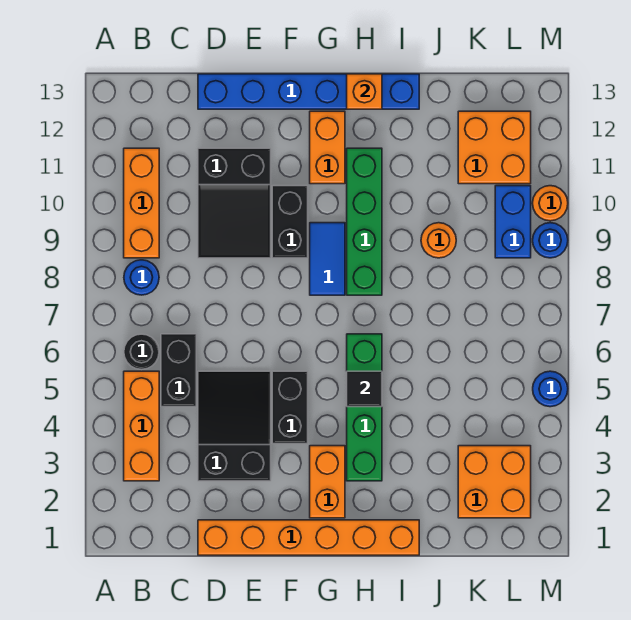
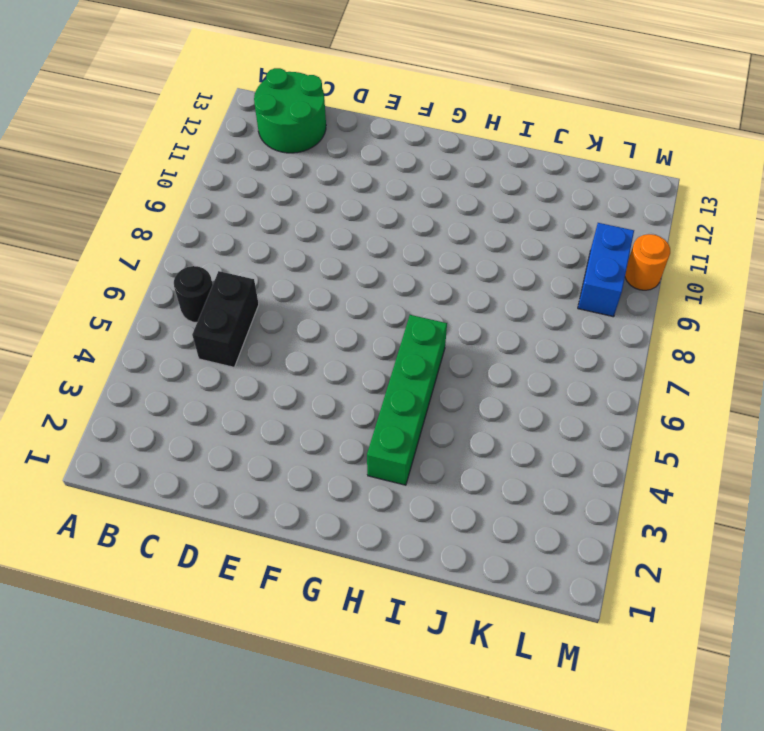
green round brick B12:C13 level 1 -> none
none -> orange brick B3:B5 level 1
none -> blue round brick B8 level 1
none -> orange brick B9:B11 level 1

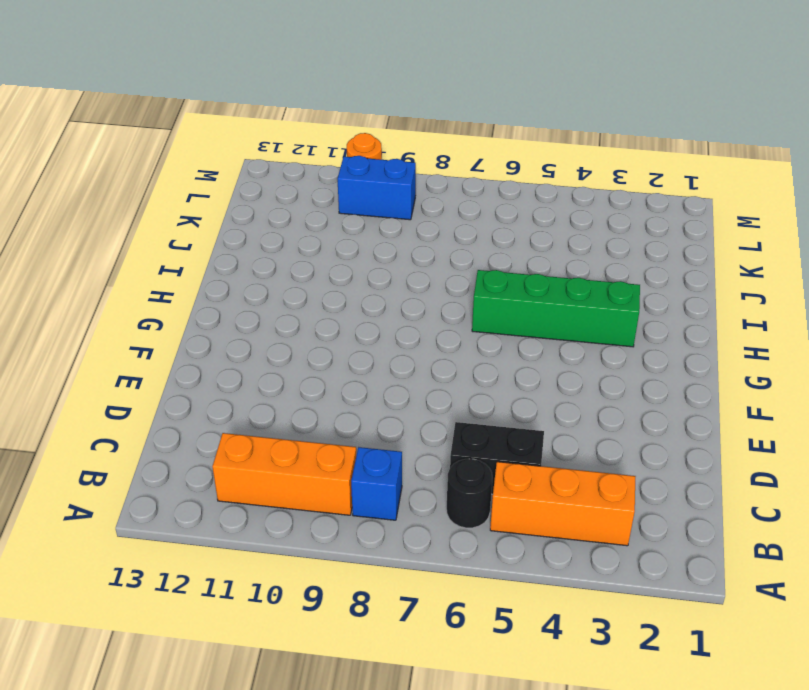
blue brick B8 level 1 -> blue round brick B8 level 1
none -> orange brick D1:I1 level 1
none -> black slope D3:E5 level 1 top 3
none -> black slope D9:E11 level 1 top 11

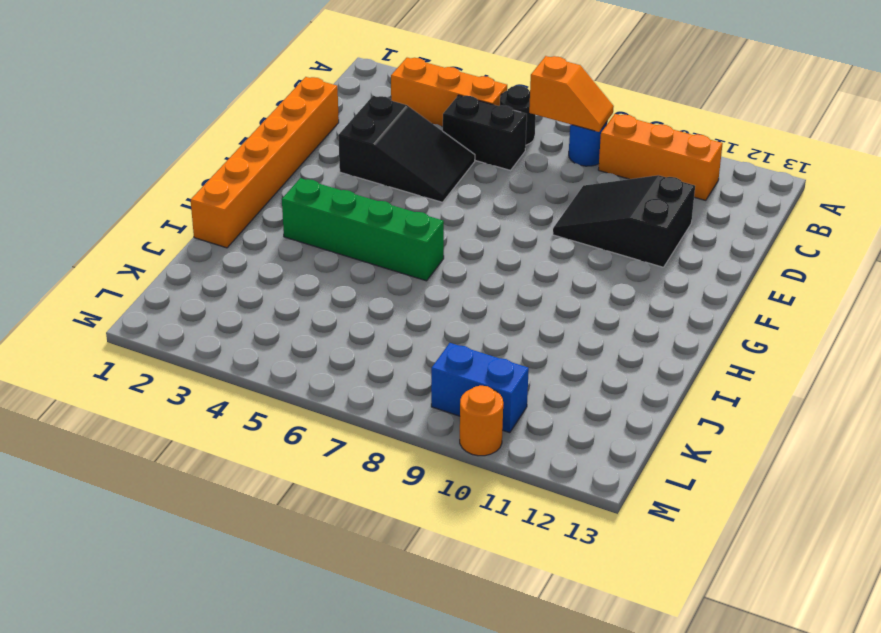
orange slope B7:B8 level 2 top 7 -> none
none -> blue brick D13:I13 level 1
none -> black brick F4:F5 level 1
none -> black brick F9:F10 level 1

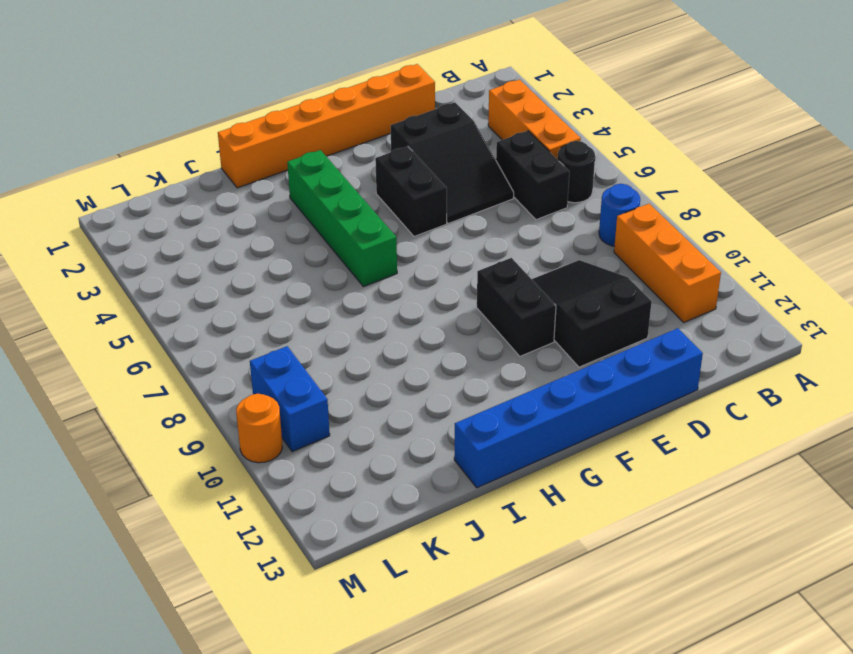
none -> orange brick G2:G3 level 1
none -> blue tile G8:G9 level 1
none -> orange brick G11:G12 level 1

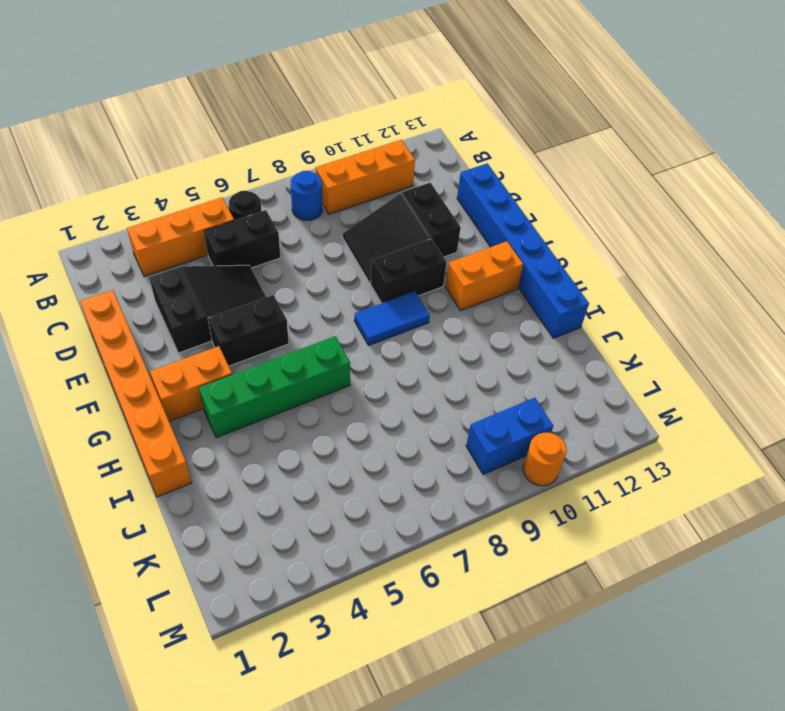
none -> green brick H8:H11 level 1
none -> orange round brick J9 level 1
none -> orange brick K2:L3 level 1

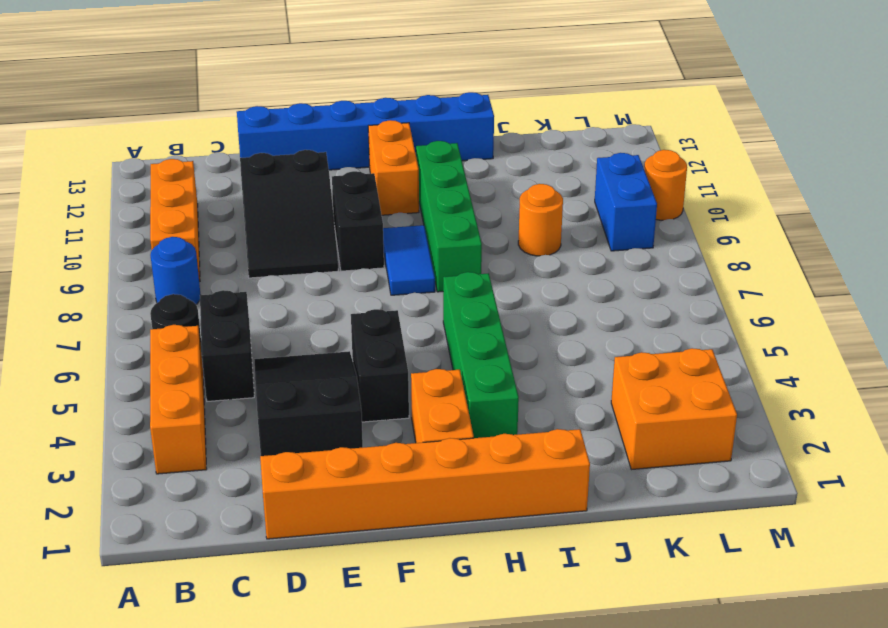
none -> orange brick K11:L12 level 1
none -> blue round brick M5 level 1
none -> blue round brick M9 level 1

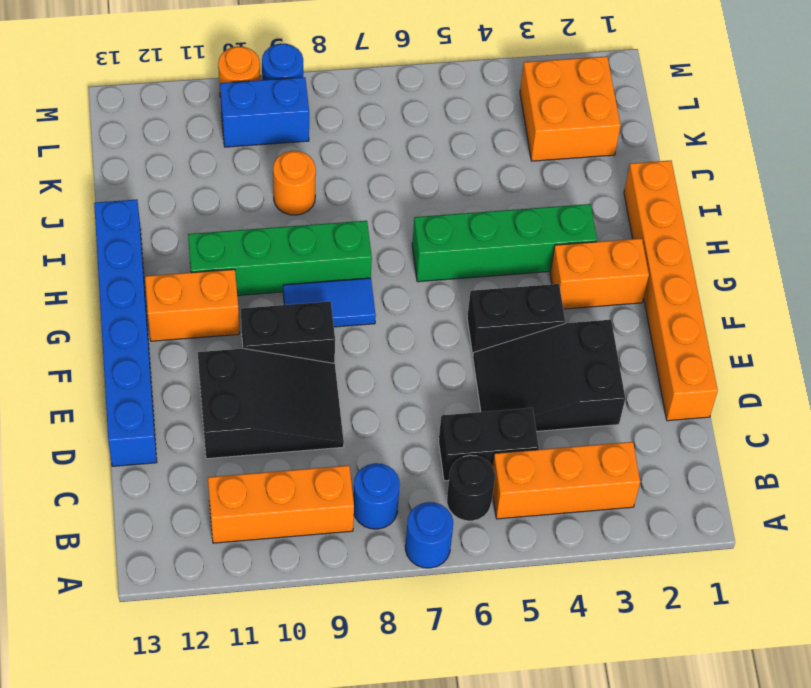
blue round brick A7 level 1 -> blue round brick M5 level 1
none -> orange brick K11:L12 level 1
none -> black tile H5 level 2
none -> orange brick H13 level 2

